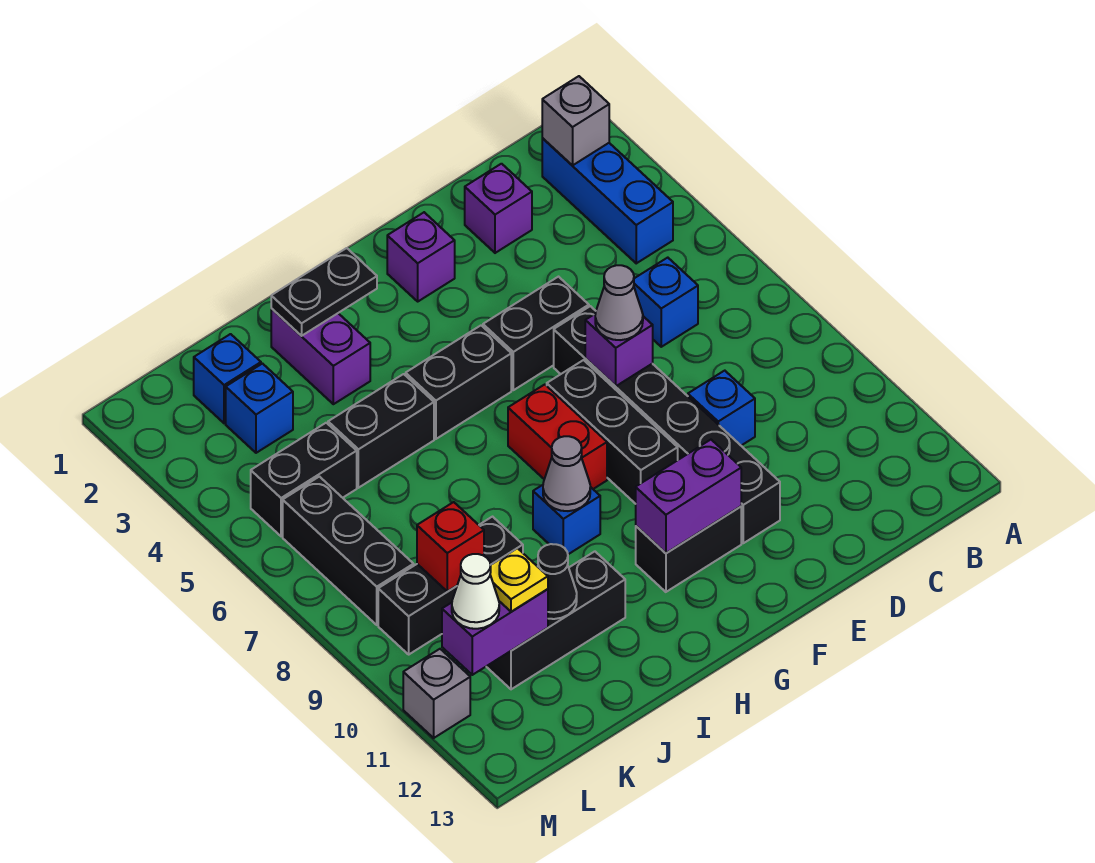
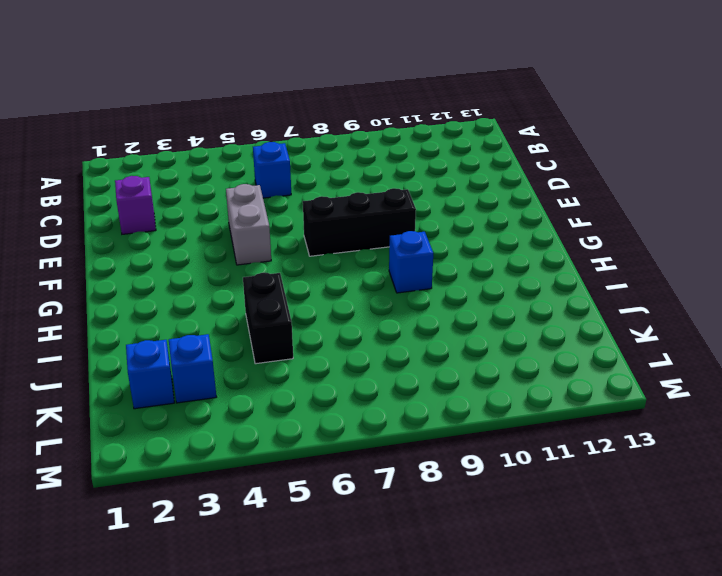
grey brick E5:F5 level 1 -> black brick E5:F5 level 1
none -> blue brick B2:B4 level 1
none -> blue brick D9 level 1
none -> black brick E6:E11 level 1
none -> purple brick F2 level 1

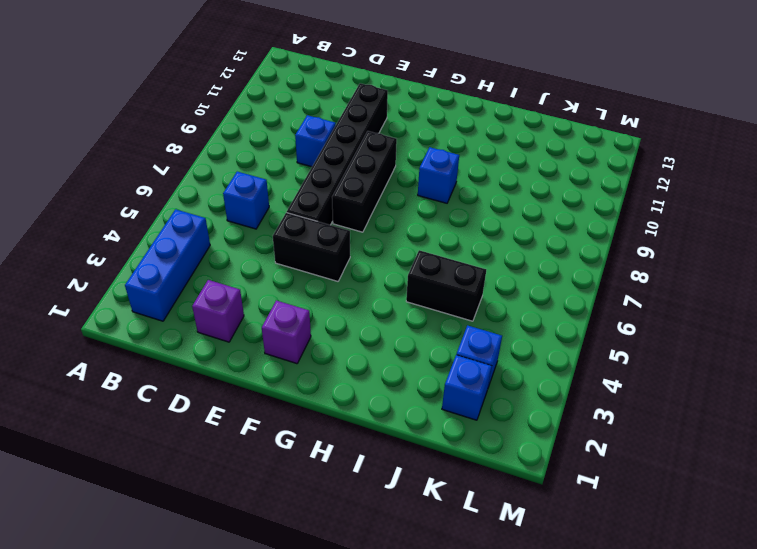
none -> black brick F11:G11 level 1
none -> black brick G5:H5 level 1
none -> red brick G7:G8 level 1
none -> purple brick I2:I3 level 1

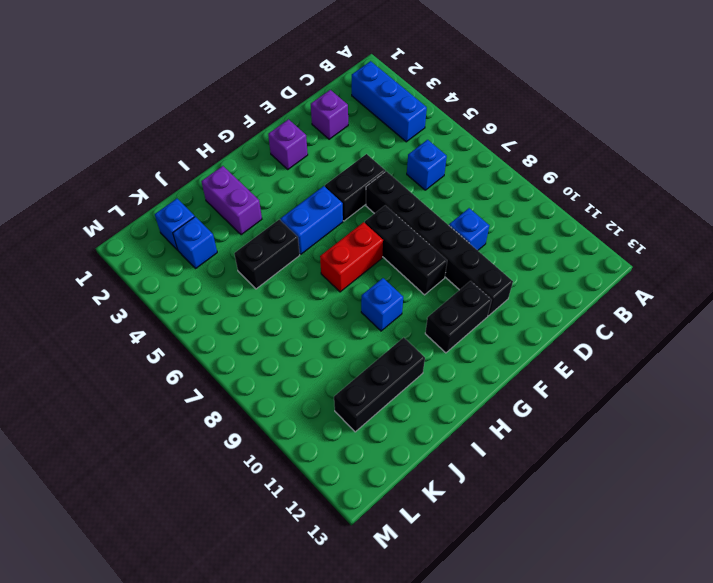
blue brick G5:H5 level 1 -> black brick G5:H5 level 1
red brick G7:H7 level 1 -> red brick G7:G8 level 1
none -> black brick J9:L9 level 1
none -> black brick K5:L5 level 1
none -> black brick L6:L8 level 1
none -> grey brick M11 level 1

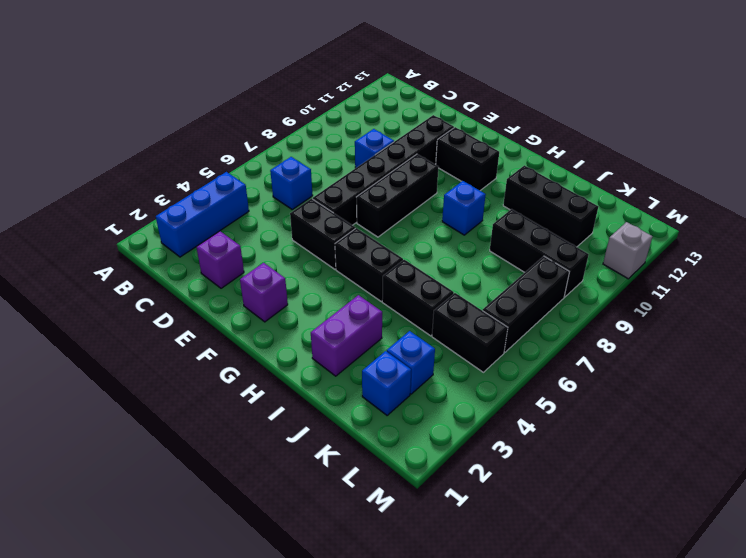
none -> red brick G7:G8 level 1
none -> grey brick B2 level 2
none -> purple brick E7 level 2
none -> purple brick F11:G11 level 2

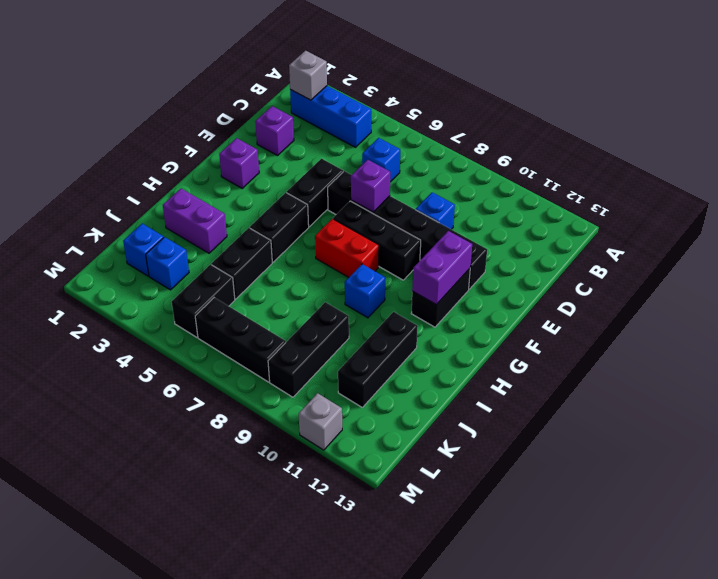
none -> black plate H2:I2 level 2
none -> grey cone H9 level 2
none -> black cone J11 level 2
none -> red brick K9 level 2

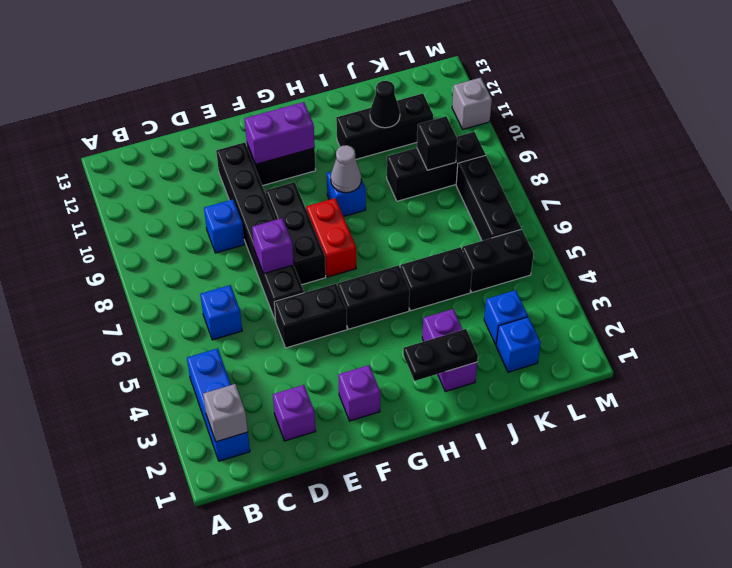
black brick K9 level 2 -> red brick K9 level 2
none -> purple brick K11:L11 level 2
none -> grey cone E7 level 3
none -> yellow plate K11 level 3
none -> white cone L11 level 3

